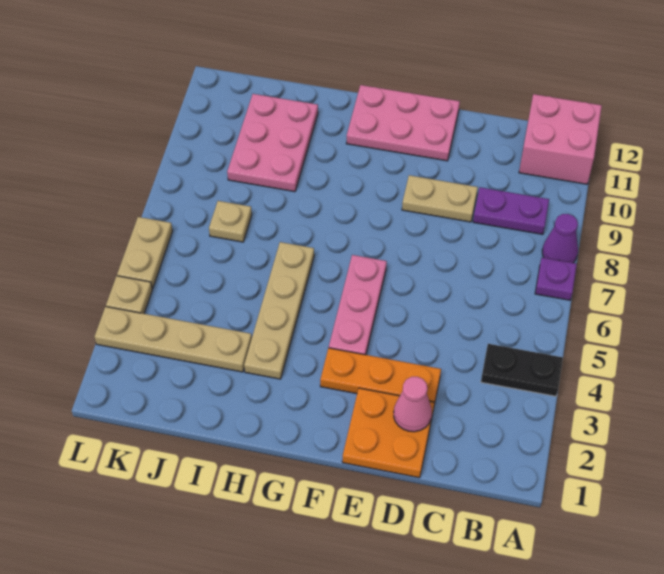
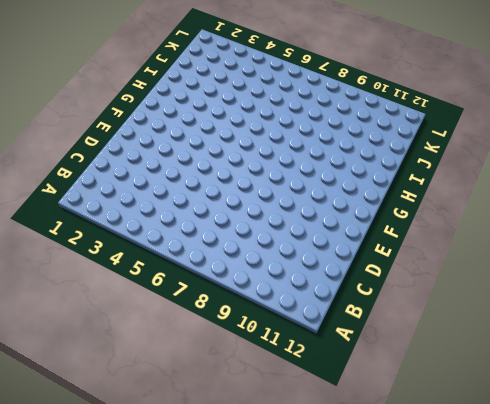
none -> black plate A4:B4 level 1
none -> purple plate A7 level 1
none -> purple cone A8 level 1

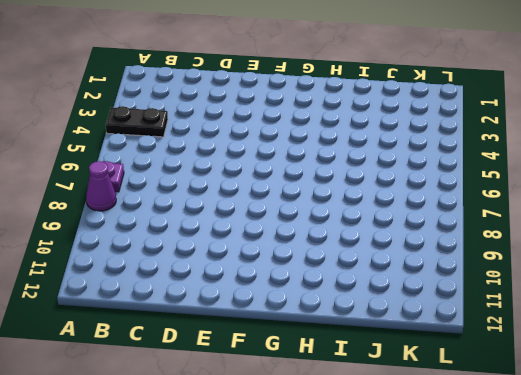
none -> pink brick A11:B12 level 1
none -> purple plate B9:C9 level 1
none -> orange plate D1:E2 level 1

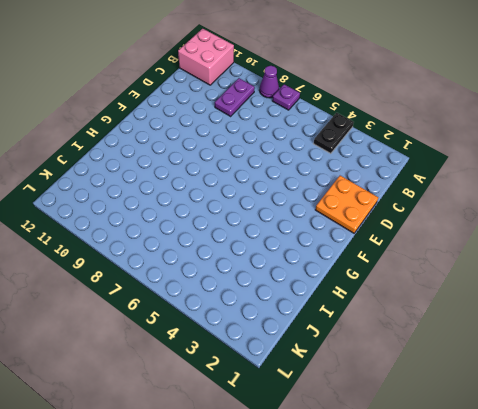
none -> orange plate D3:F3 level 1
none -> tan plate D9:E9 level 1
none -> pink plate E11:G12 level 1

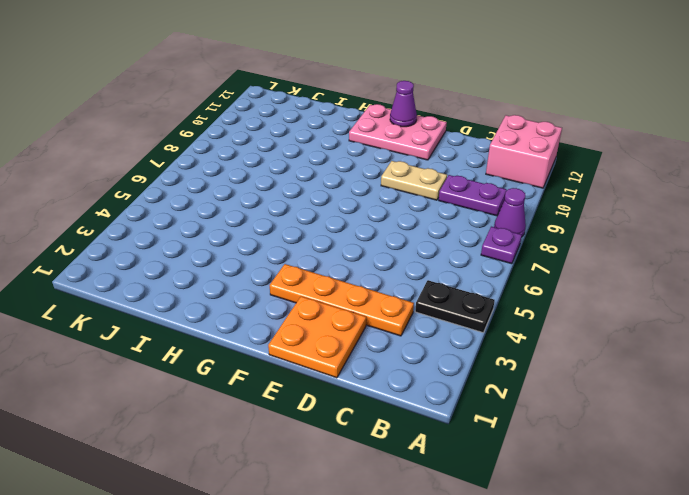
orange plate C3:F3 level 1 -> orange plate D3:F3 level 1
purple cone F12 level 2 -> none
none -> pink plate F4:F6 level 1
none -> tan plate H3:H6 level 1
none -> tan plate I3:L3 level 1

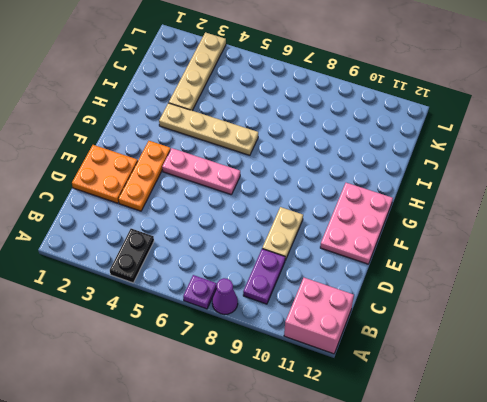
none -> pink plate I9:J11 level 1
none -> tan plate J7 level 1
none -> tan plate L4 level 1

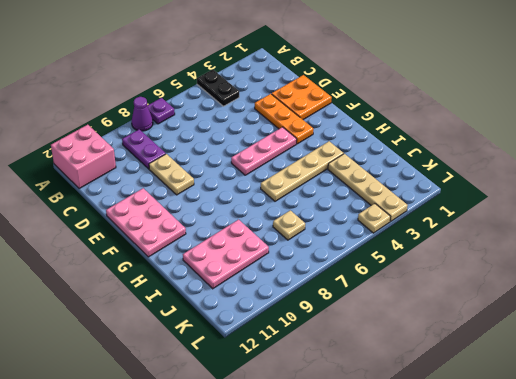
none -> tan plate L5:L6 level 1
none -> pink cone D2 level 2

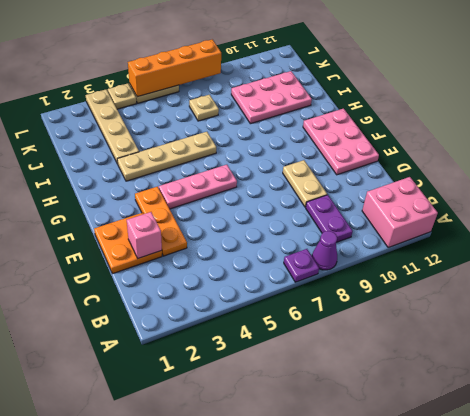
pink brick D2 level 2 -> pink cone D2 level 2
orange brick L5:L8 level 2 -> none
none -> black plate A4:B4 level 1

